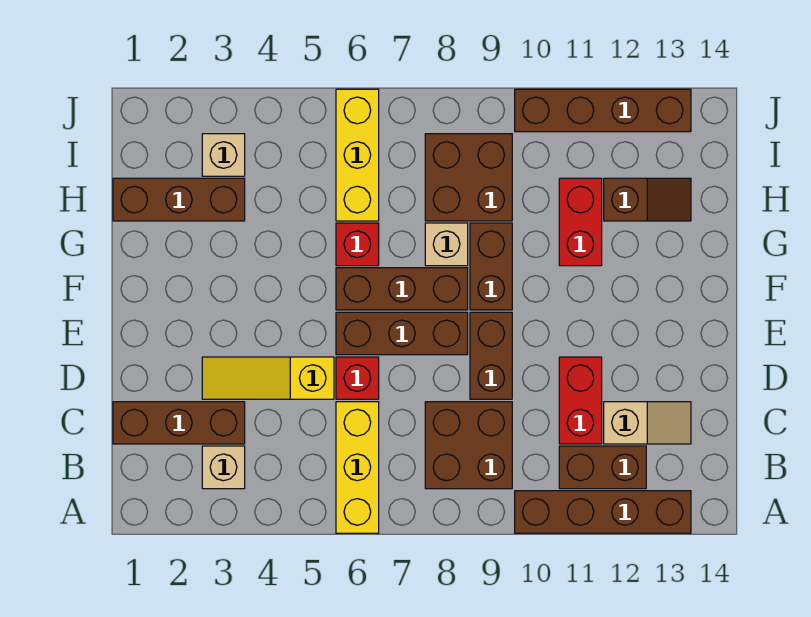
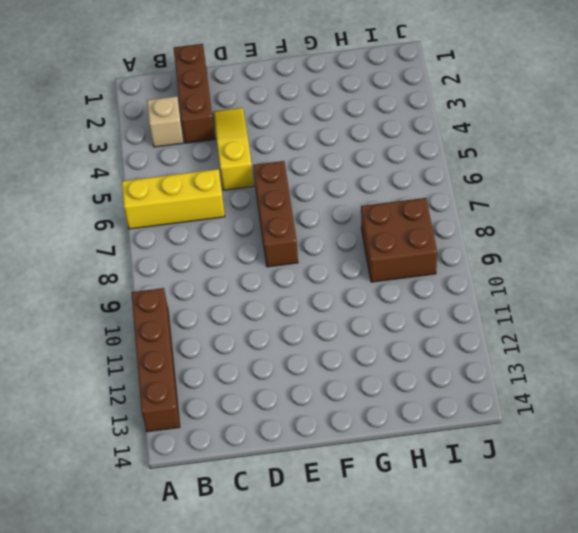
none -> brown brick B8:C9 level 1
none -> brown brick B11:B12 level 1
none -> red brick C11:D11 level 1

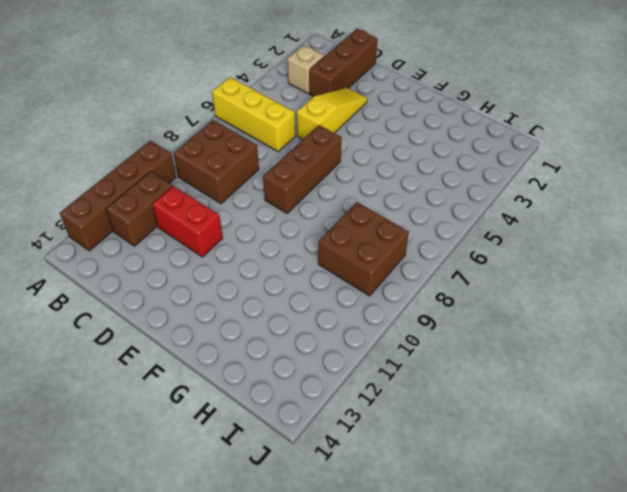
none -> tan slope C12:C13 level 1 top 12
none -> red brick D6 level 1
none -> brown brick D9:E9 level 1

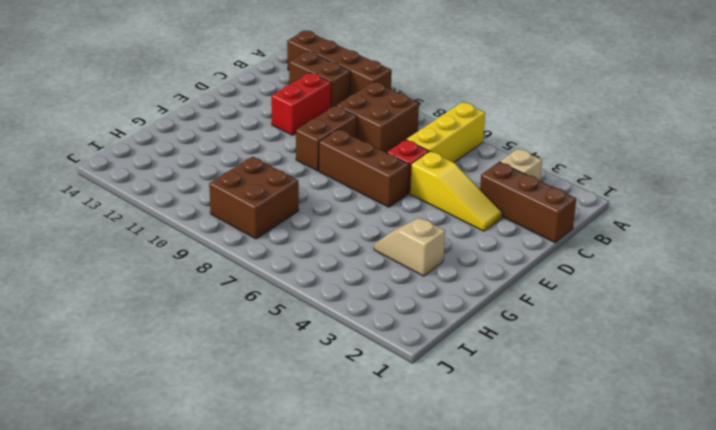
tan slope G3:G4 level 1 top 3 -> tan slope C12:C13 level 1 top 12
none -> brown brick F6:F8 level 1
none -> brown brick F9:G9 level 1
none -> red brick G6 level 1

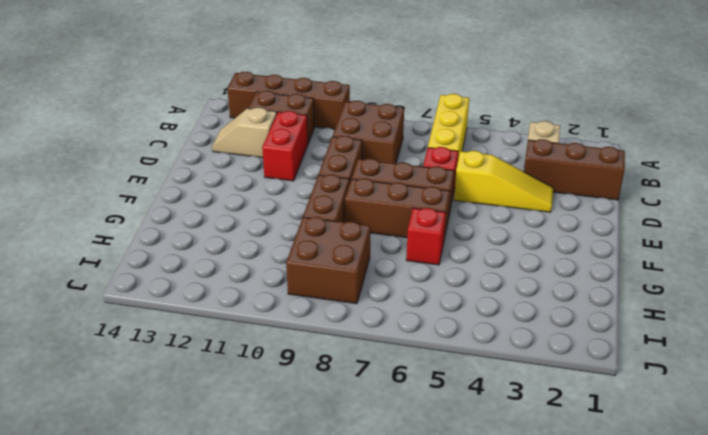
none -> tan brick G8 level 1
none -> red brick G11:H11 level 1
none -> brown brick H1:H3 level 1

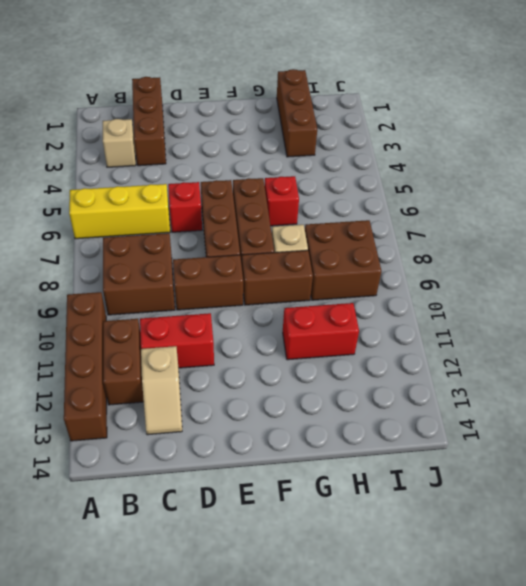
none -> yellow slope D3:D5 level 1 top 5
none -> yellow brick H6:J6 level 1
none -> brown slope H12:H13 level 1 top 12

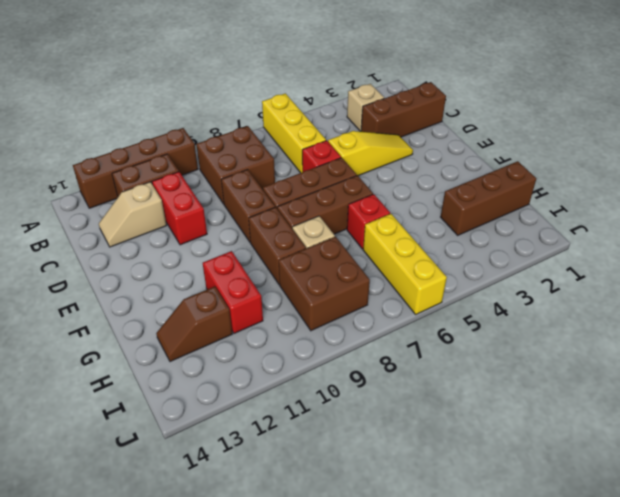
none -> tan brick I3 level 1
none -> brown brick J10:J13 level 1

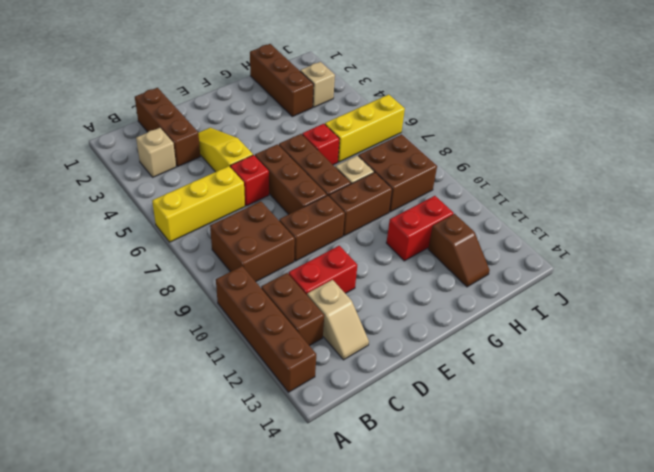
none -> brown brick J10:J13 level 1

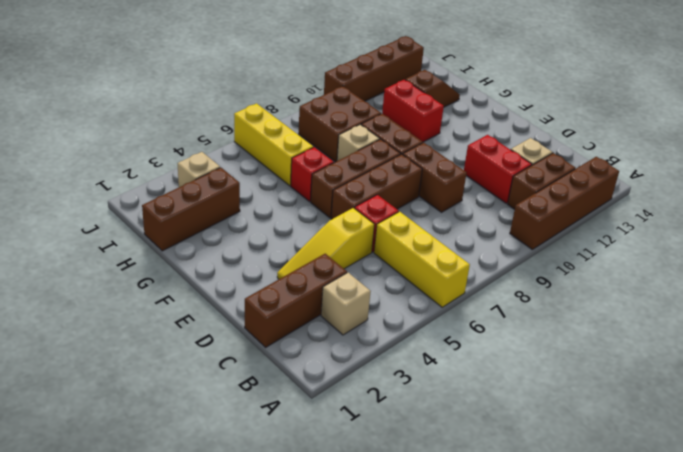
none -> brown brick B8:C9 level 1

